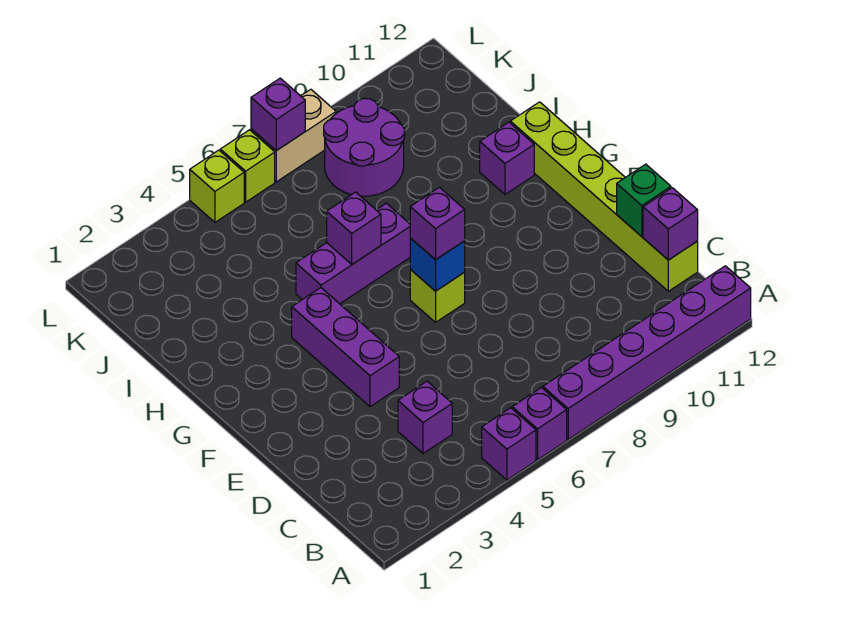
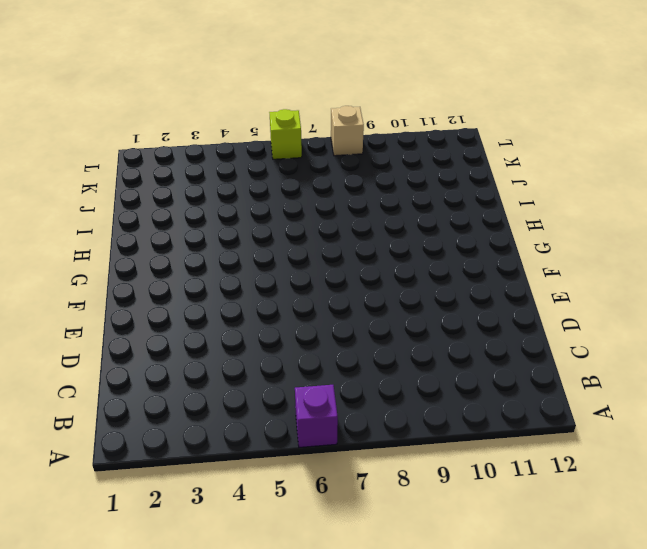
tan brick L8 level 1 -> tan brick L7:L8 level 1
none -> purple brick A5 level 1
none -> purple brick A7:A12 level 1
none -> purple brick C4 level 1

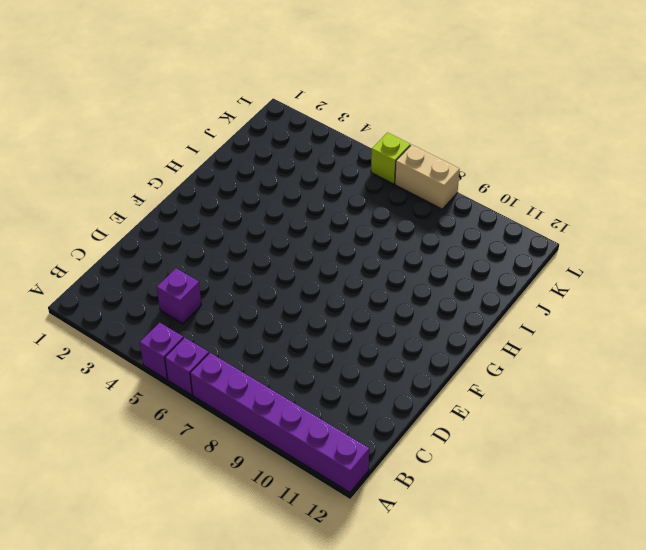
none -> lime brick C12:H12 level 1
none -> purple brick E4:G4 level 1
none -> lime brick F7 level 1

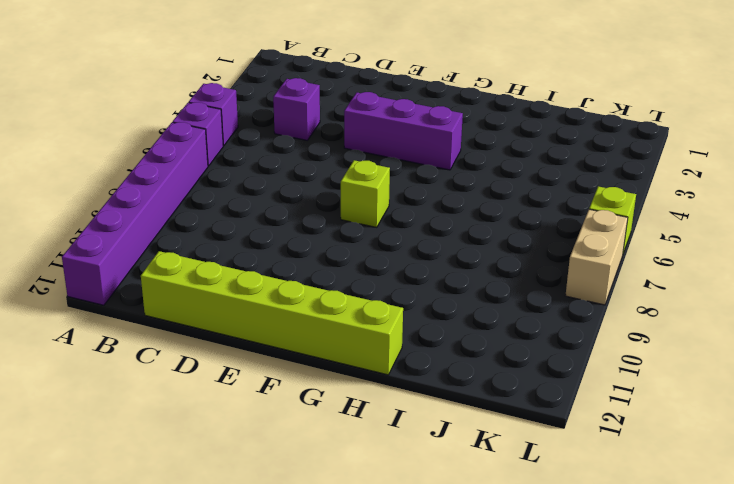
none -> purple brick H5:H7 level 1
none -> purple brick H11 level 1
none -> purple round brick J8:K9 level 1

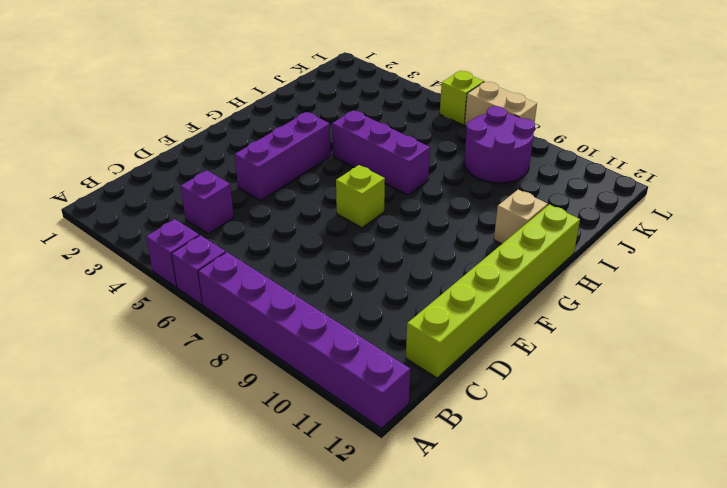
tan brick H11 level 1 -> purple brick H11 level 1
none -> lime brick L5 level 1
none -> purple brick C12 level 2
none -> green brick D12 level 2

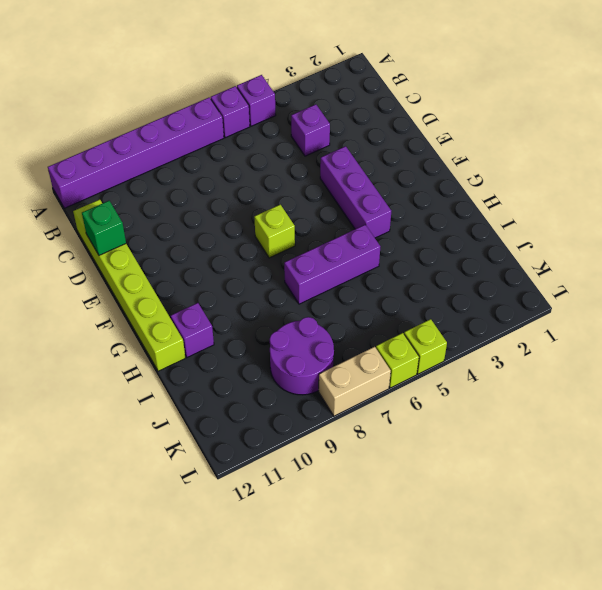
none -> purple brick C12 level 2
none -> blue brick F7 level 2
none -> purple brick H6 level 2

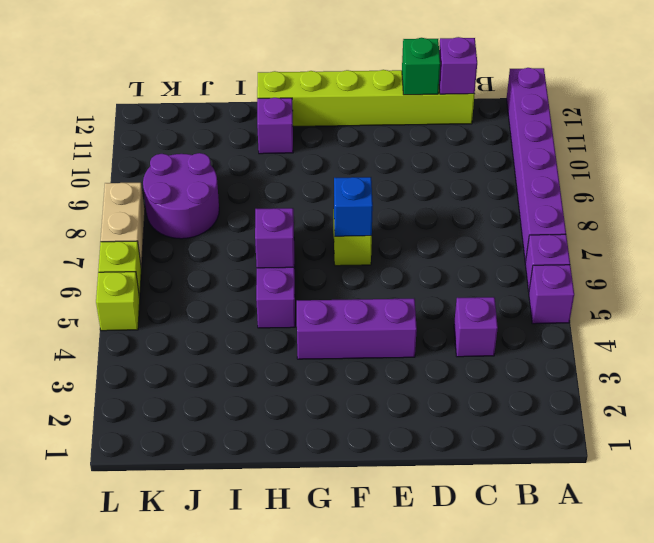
none -> purple brick L7 level 2
none -> purple brick F7 level 3

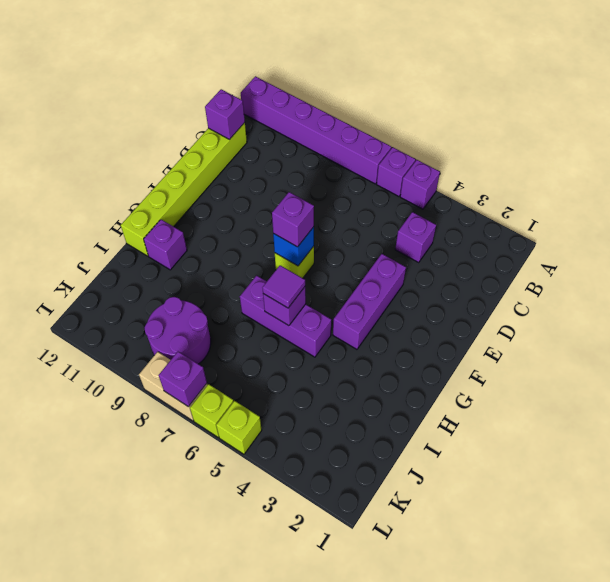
purple tile H6 level 3 -> none
none -> green brick D12 level 2

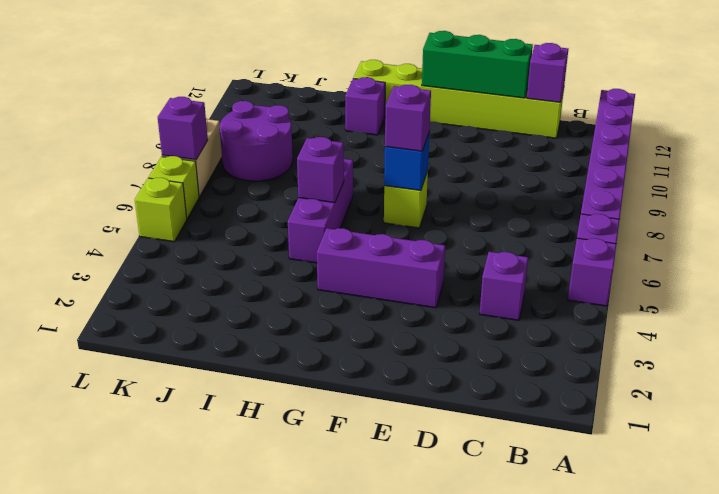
green brick D12:F12 level 2 -> green brick D12 level 2

